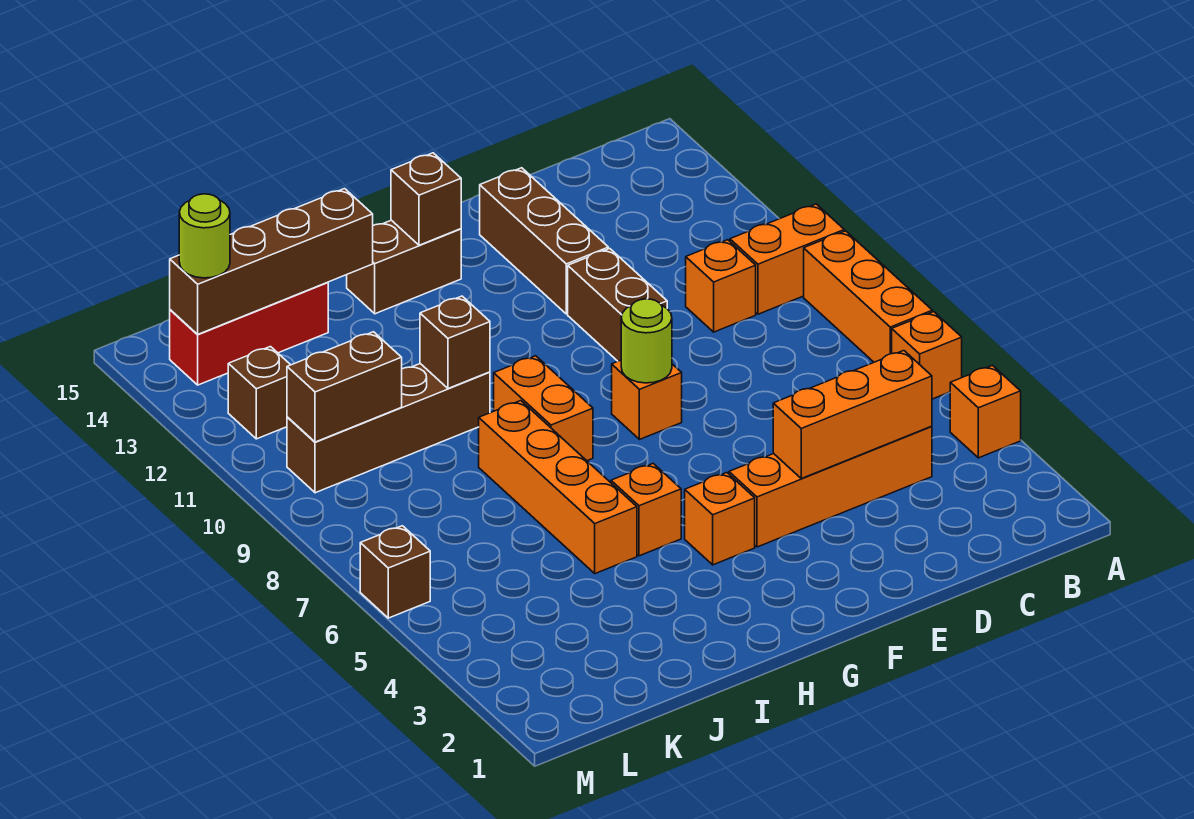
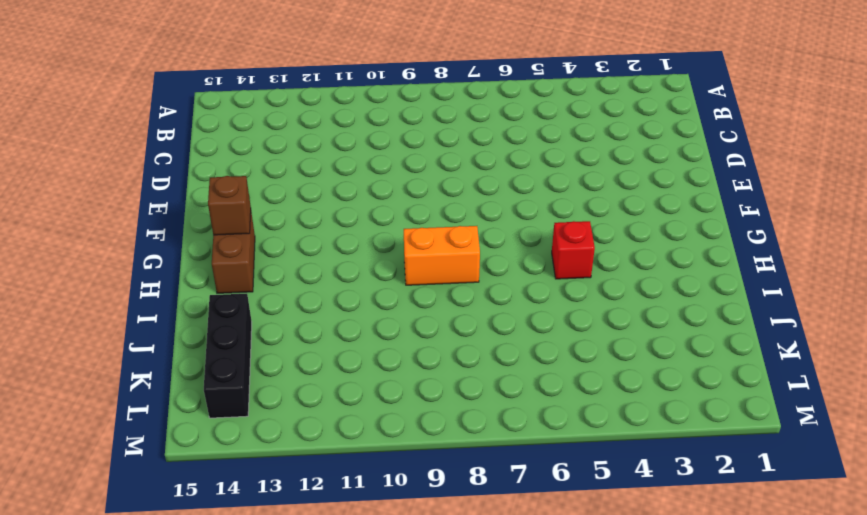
red brick H5 level 1 -> orange brick H5 level 1
black brick J14:L14 level 1 -> red brick J14:L14 level 1
none -> orange brick A4 level 1
none -> orange brick A6 level 1
none -> orange brick A7:A9 level 1

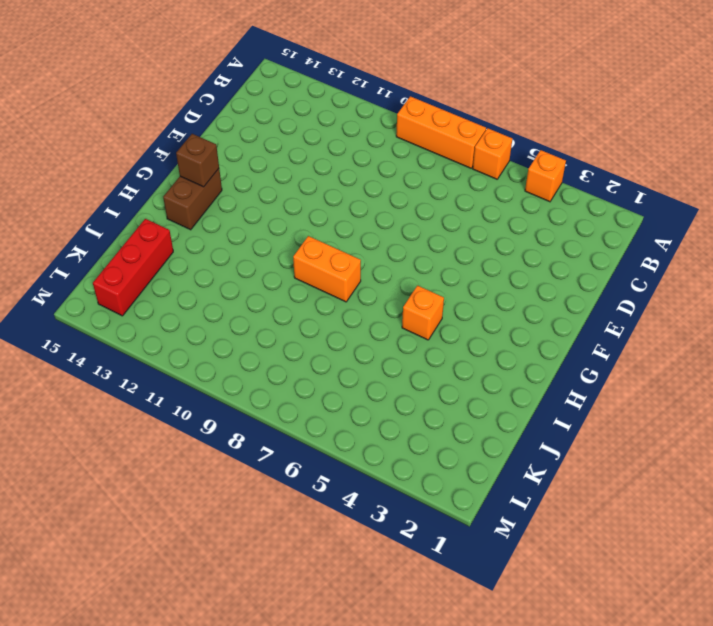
none -> orange brick A10:B10 level 1
none -> orange brick C4:F4 level 1
none -> orange brick C10 level 1

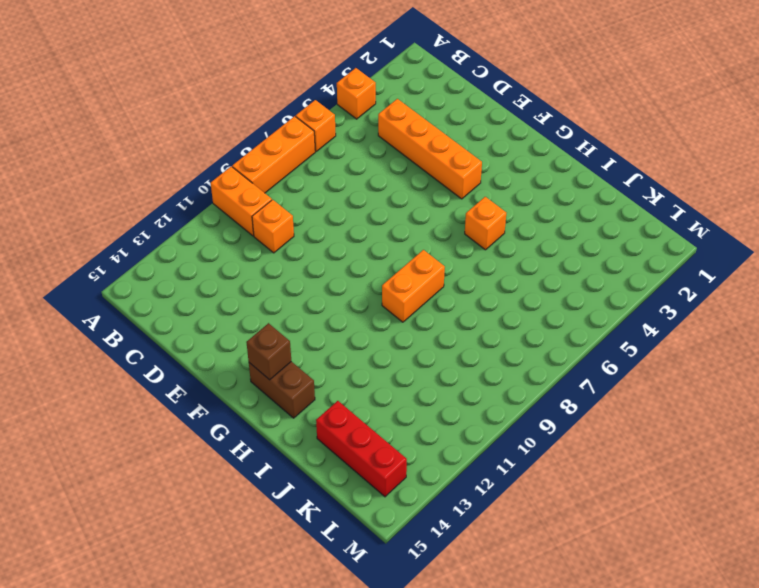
none -> brown brick E10:E11 level 1
none -> brown brick E12:E14 level 1
none -> orange brick F8 level 1

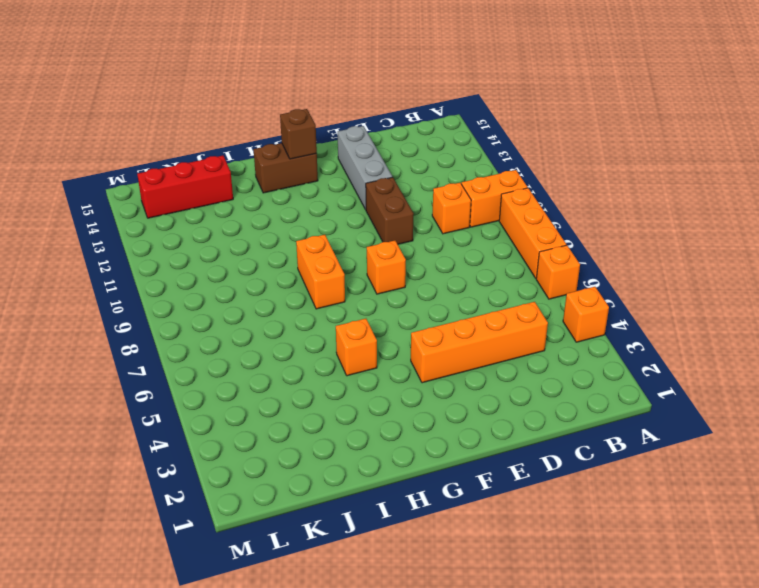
grey brick E12:E14 level 1 -> brown brick E12:E14 level 1
none -> orange brick G4 level 1
none -> orange brick I5:I8 level 1
none -> brown brick I10:L10 level 1

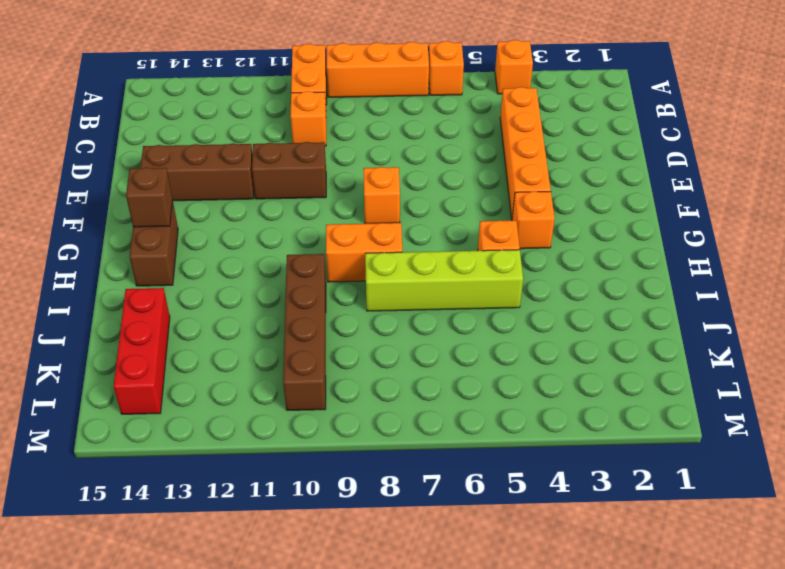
lime brick I5:I8 level 1 -> orange brick I5:I8 level 1
none -> brown brick L12 level 1
none -> brown brick M6 level 1
none -> orange brick C4:E4 level 2

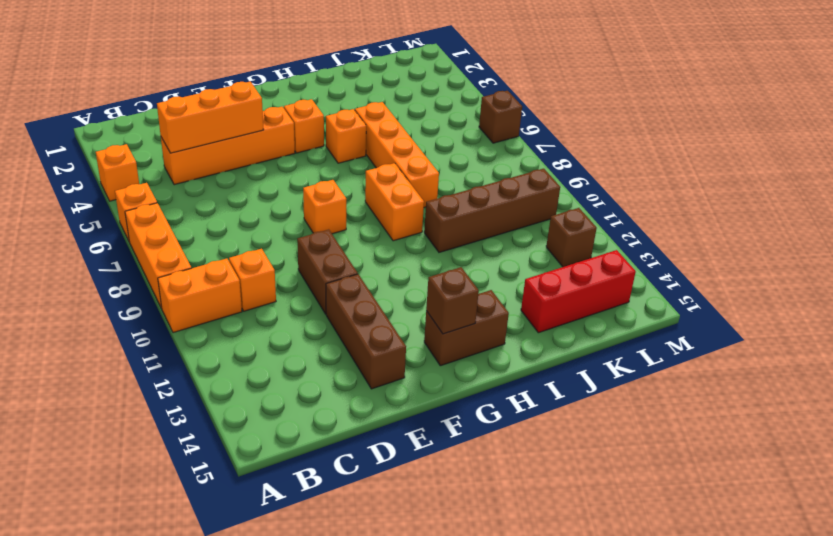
none -> lime round brick F8 level 2
none -> brown brick I10 level 2
none -> brown brick I14:L14 level 2

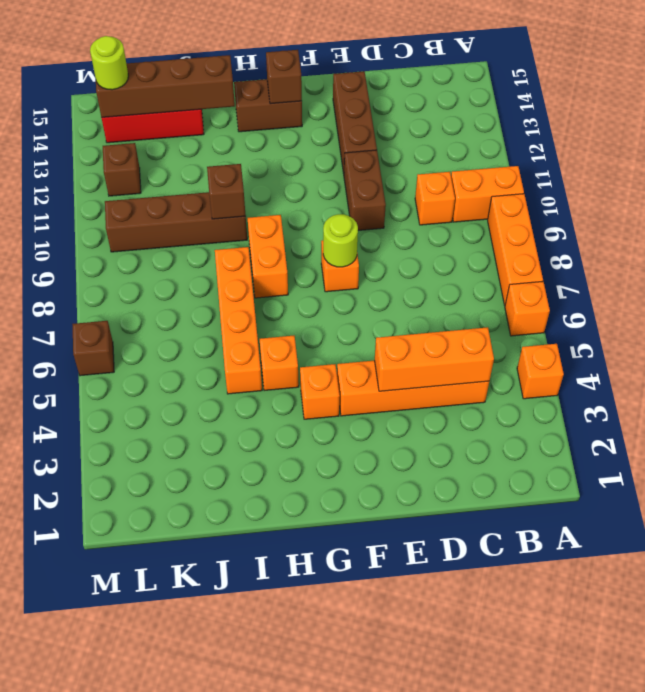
none -> brown brick K10:L10 level 2

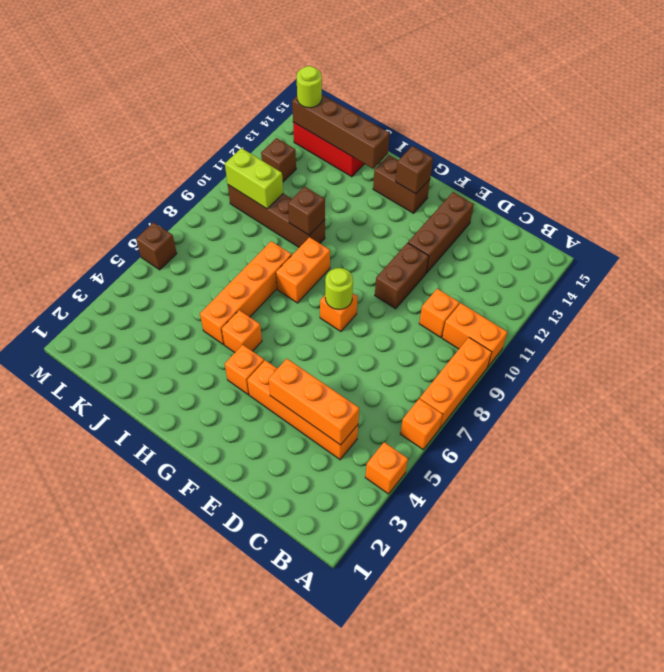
lime brick K10:L10 level 2 -> brown brick K10:L10 level 2

